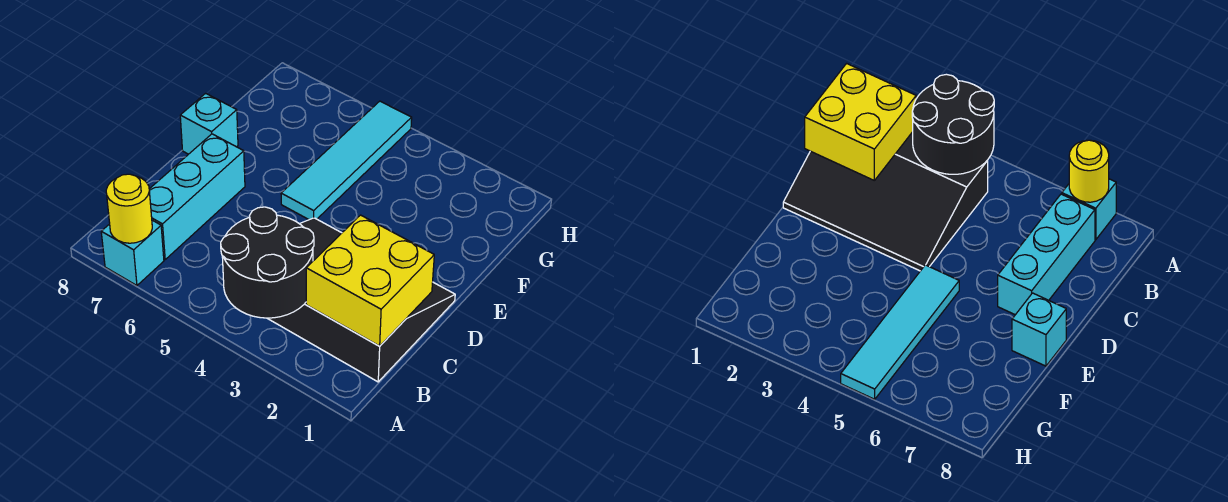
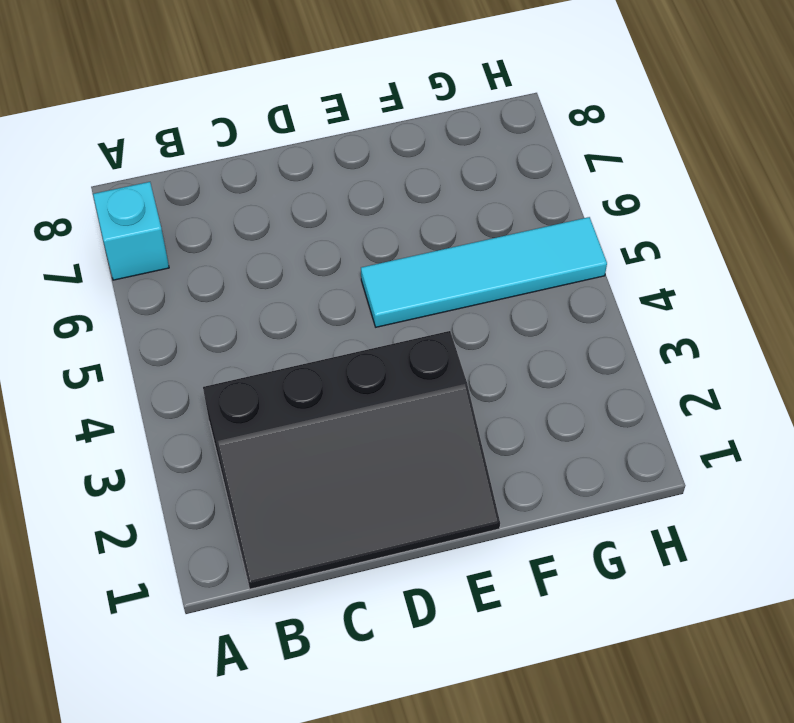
black slope B1:E3 level 1 top 3 -> black slope B1:D4 level 1 top B
none -> cyan brick B7:D7 level 1
none -> cyan brick E8 level 1

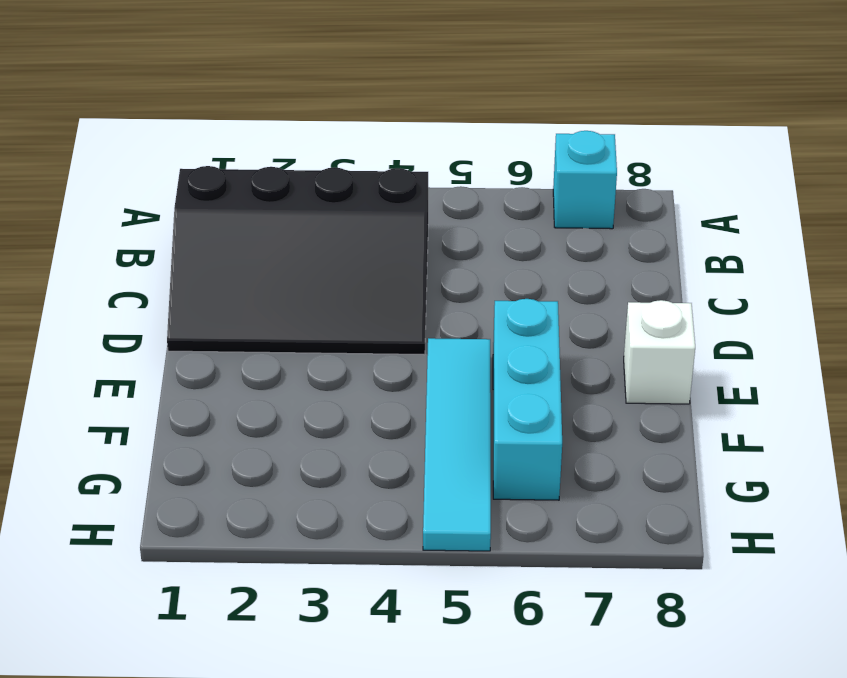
cyan brick E6:G6 level 1 -> cyan brick B7:D7 level 1
white brick E8 level 1 -> cyan brick E8 level 1
none -> black round brick A3:B4 level 2
none -> yellow round brick A7 level 2

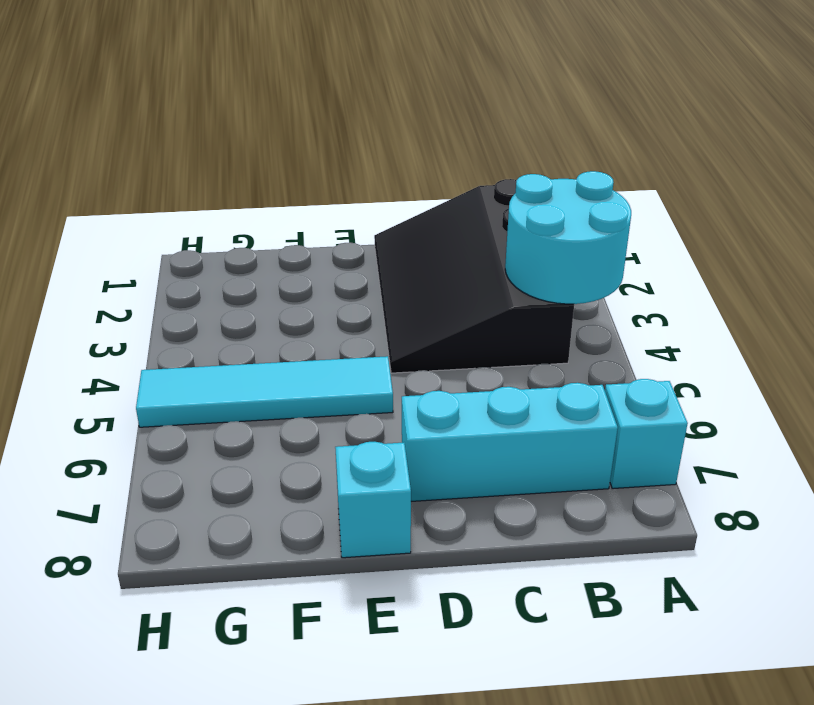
cyan round brick A3:B4 level 2 -> black round brick A3:B4 level 2
none -> yellow round brick A7 level 2
none -> yellow brick B1:C2 level 2

